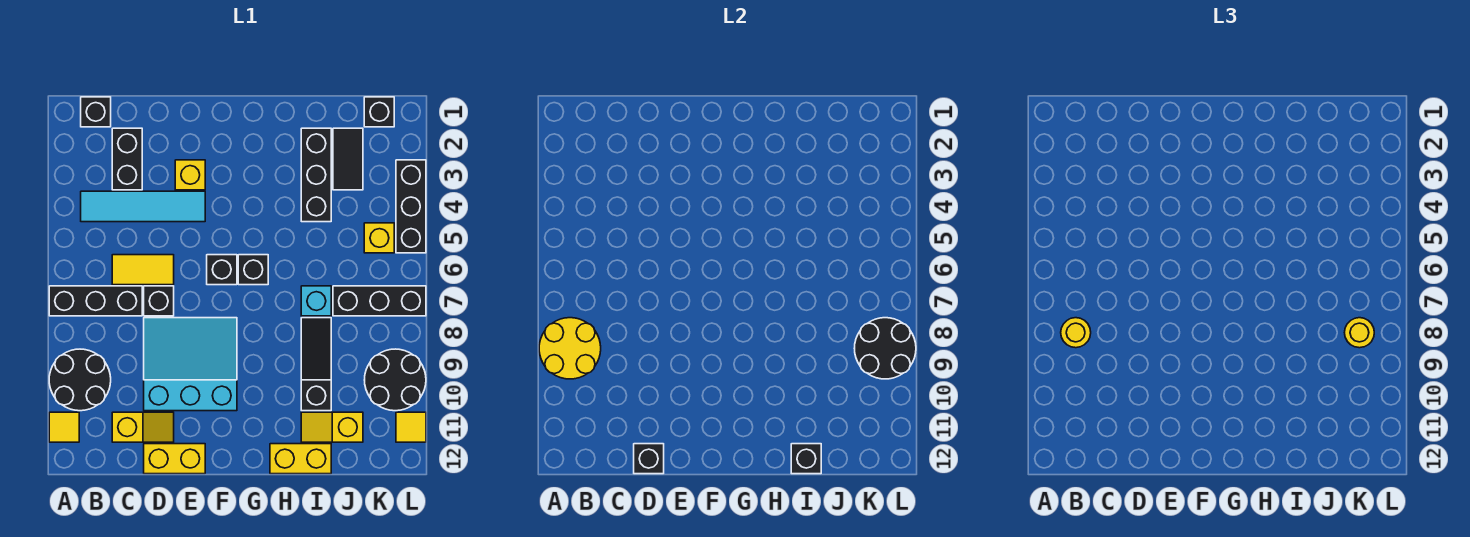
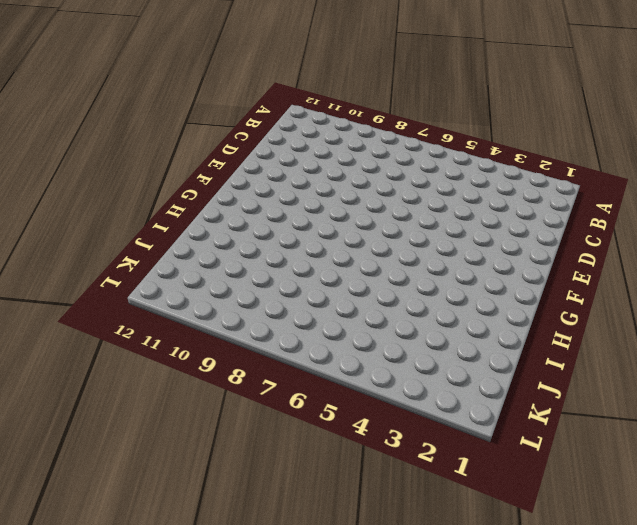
none -> black brick A7:C7 level 1
none -> black round brick A9:B10 level 1
none -> yellow tile A11 level 1
none -> black brick B1 level 1

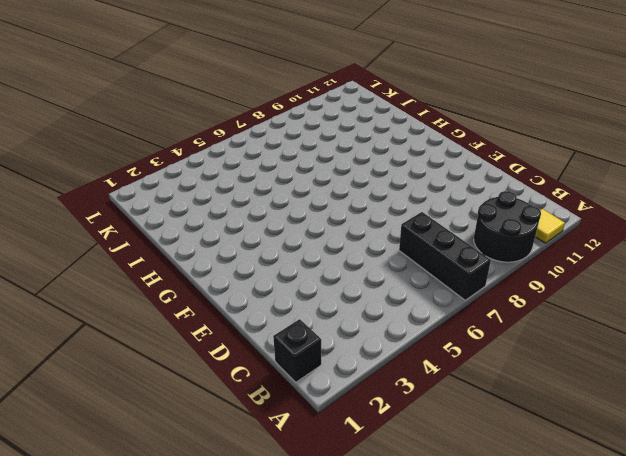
none -> cyan tile B4:E4 level 1
none -> black brick C2:C3 level 1
none -> yellow tile C6:D6 level 1
none -> yellow slope C11:D11 level 1 top C

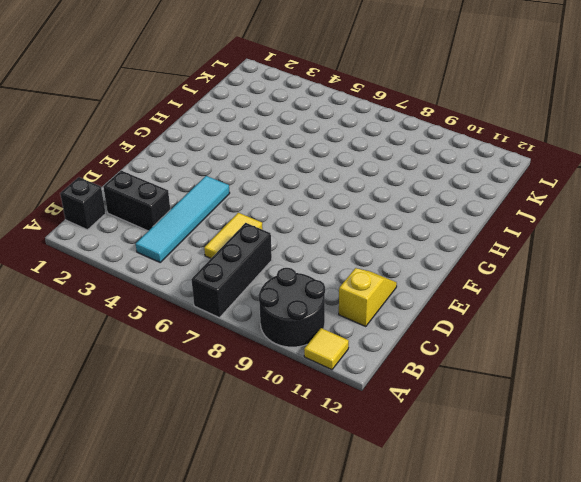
none -> black brick D7 level 1
none -> cyan slope D8:F10 level 1 top 10
none -> yellow brick D12:E12 level 1
none -> yellow brick E3 level 1

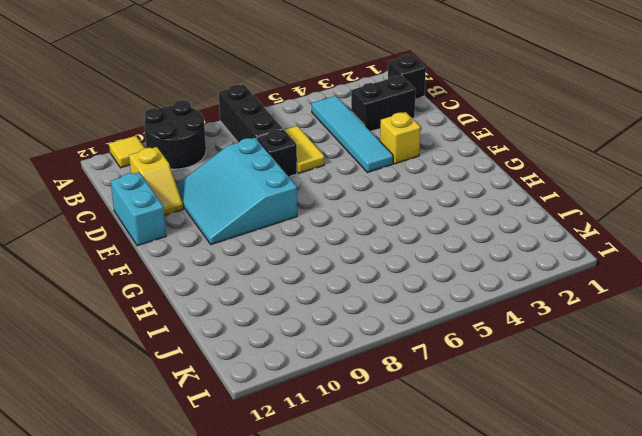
cyan slope D8:F10 level 1 top 8 -> cyan slope D8:F10 level 1 top 10
cyan brick D12:E12 level 1 -> yellow brick D12:E12 level 1
none -> black brick F6 level 1
none -> black brick G6 level 1
none -> yellow brick H12:I12 level 1
none -> black brick I2:I4 level 1

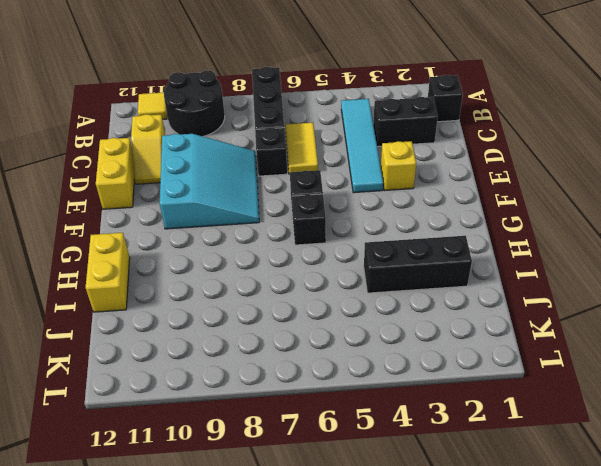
none -> cyan brick I7 level 1
none -> black slope I8:I10 level 1 top 10
none -> yellow slope I11:J11 level 1 top J
none -> black tile J2:J3 level 1

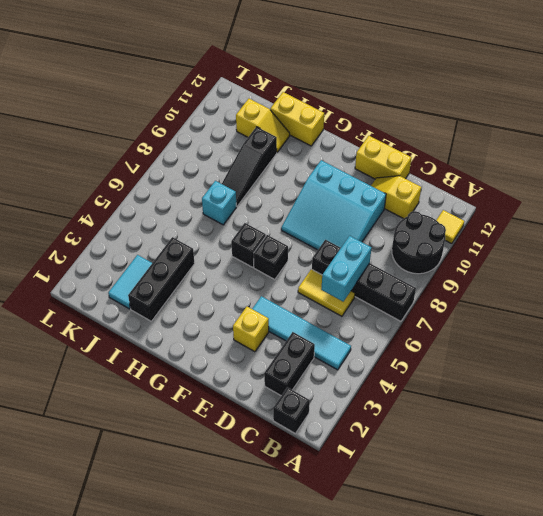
cyan brick C6:C7 level 2 -> none
cyan tile J2:J3 level 1 -> black tile J2:J3 level 1
none -> black brick J7:L7 level 1
none -> black brick K1 level 1
none -> yellow brick K5 level 1
none -> black round brick K9:L10 level 1

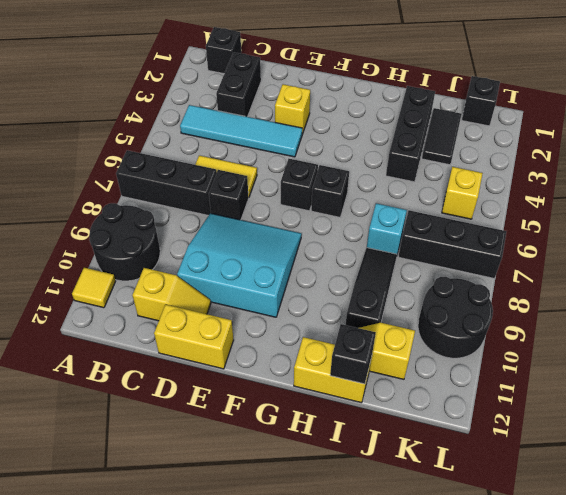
none -> black brick L3:L5 level 1
none -> yellow tile L11 level 1
none -> yellow round brick A8:B9 level 2
none -> black brick D12 level 2

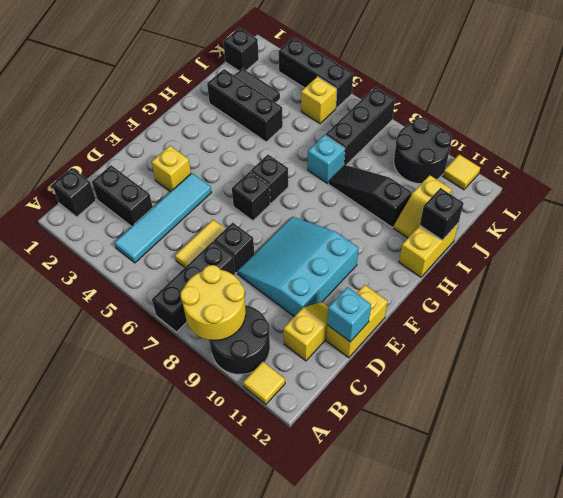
cyan brick D12 level 2 -> black brick D12 level 2
none -> black round brick K8:L9 level 2
none -> yellow round brick B8 level 3
none -> yellow round brick K8 level 3

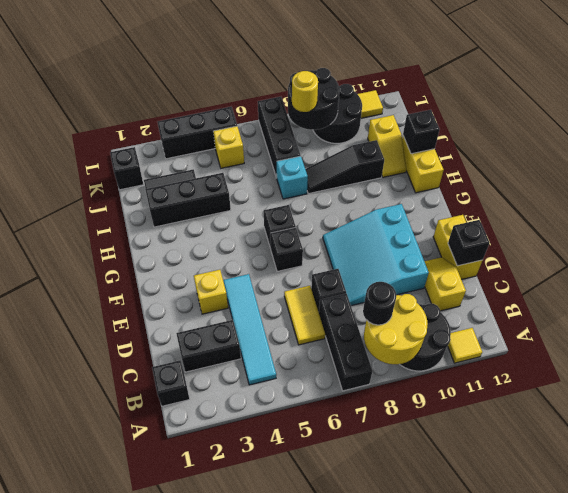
black round brick B8 level 3 -> yellow round brick B8 level 3

